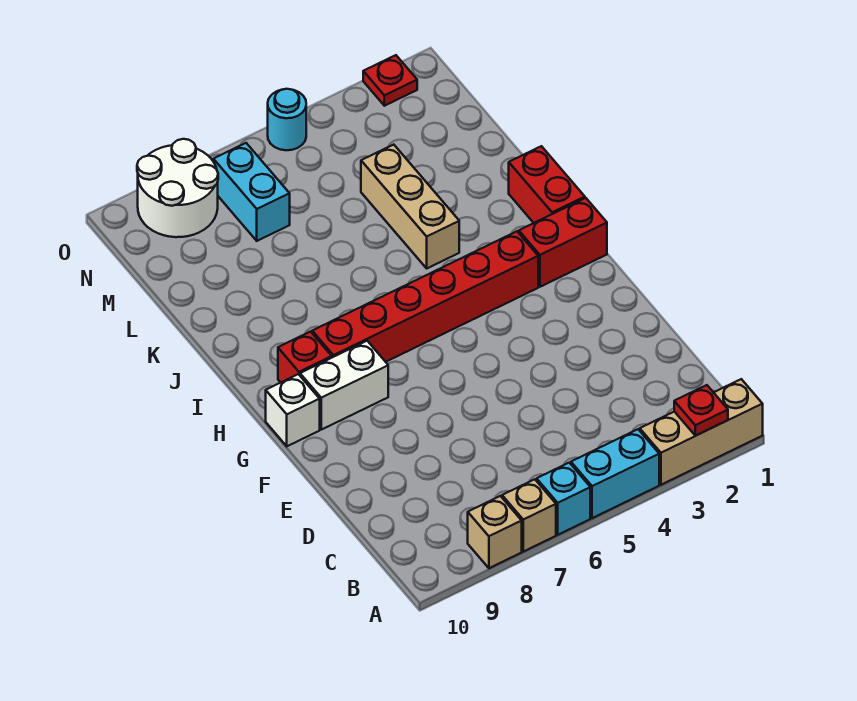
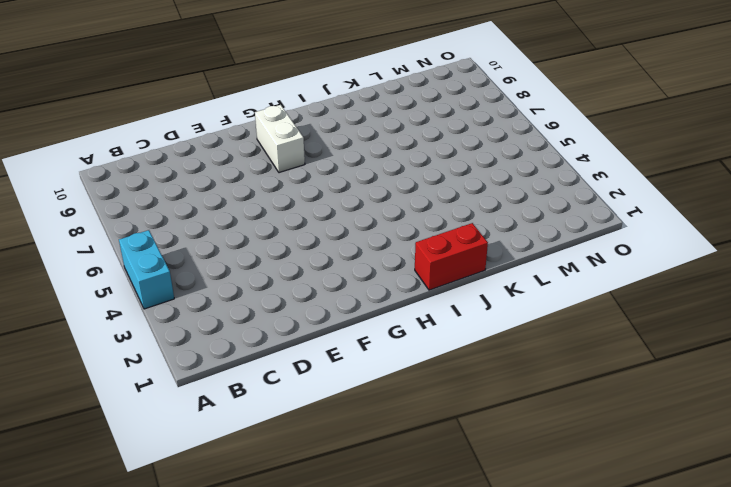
none -> tan brick A1:A3 level 1
none -> cyan brick A6 level 1
none -> tan brick A7 level 1

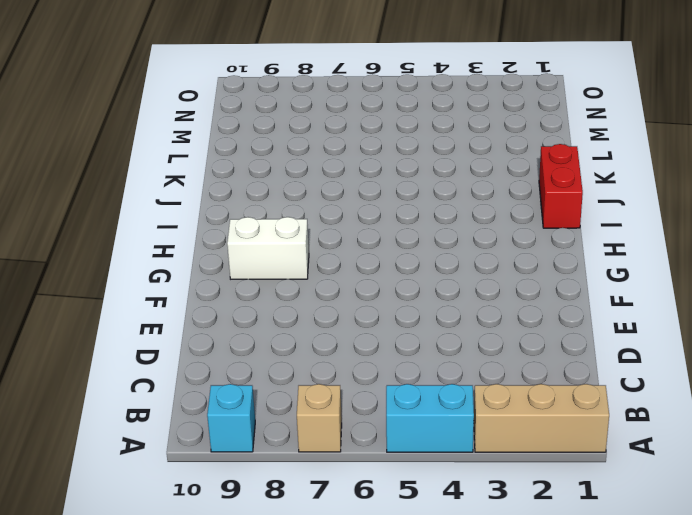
cyan brick A9 level 1 -> cyan brick A6 level 1
none -> tan brick A8 level 1
none -> white brick G10 level 1
none -> red brick H1:H2 level 1

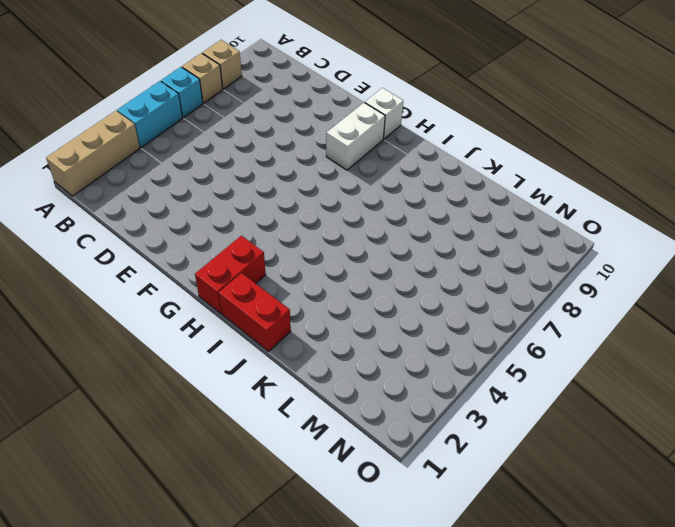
none -> red brick H3:H8 level 1
none -> red brick H9 level 1
none -> tan brick J4:L4 level 1

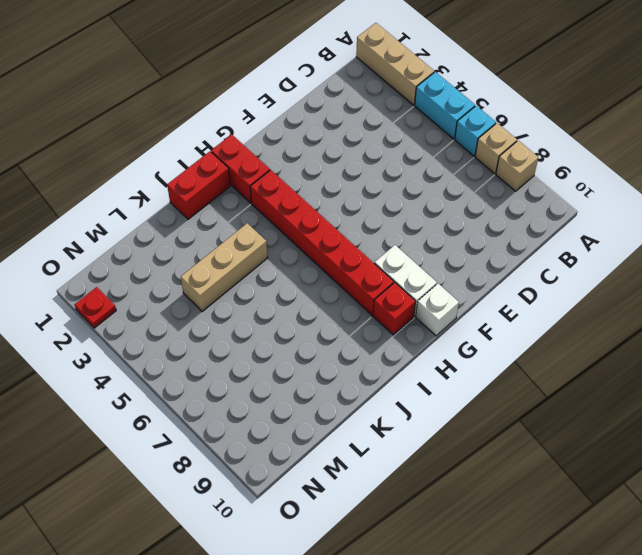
none -> cyan brick M7:N7 level 1
none -> white round brick N8:O9 level 1
none -> cyan round brick O5 level 1

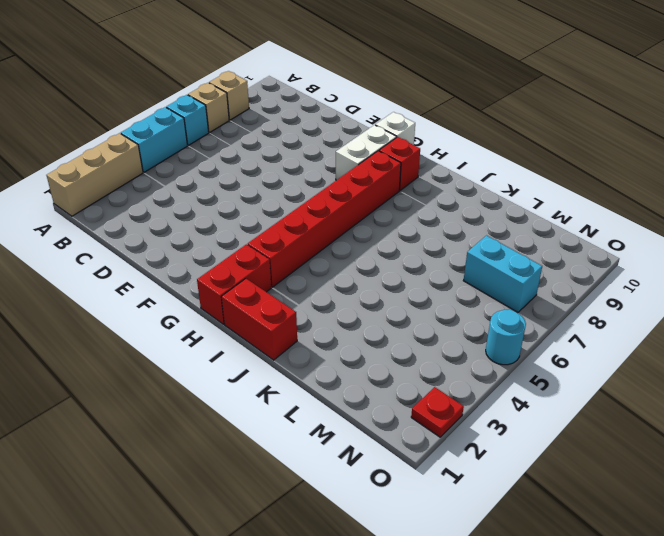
none -> tan brick J4:L4 level 1
none -> white round brick N8:O9 level 1
none -> red plate A2 level 2

